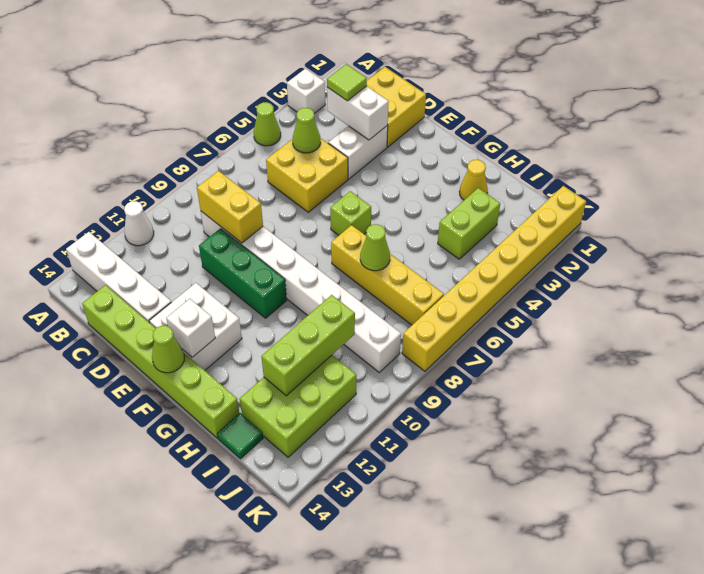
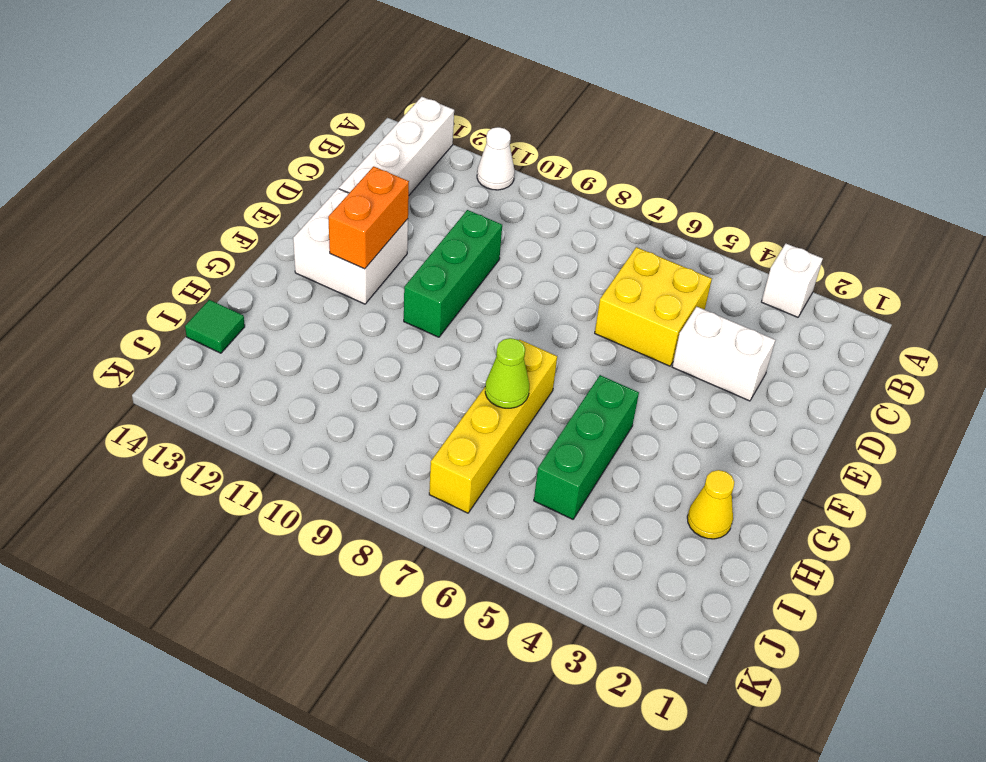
orange brick E12:F12 level 2 -> none
green brick G5:I5 level 1 -> none
none -> lime cone A5 level 1
none -> yellow brick C1:D2 level 1
none -> white brick C9:J9 level 1

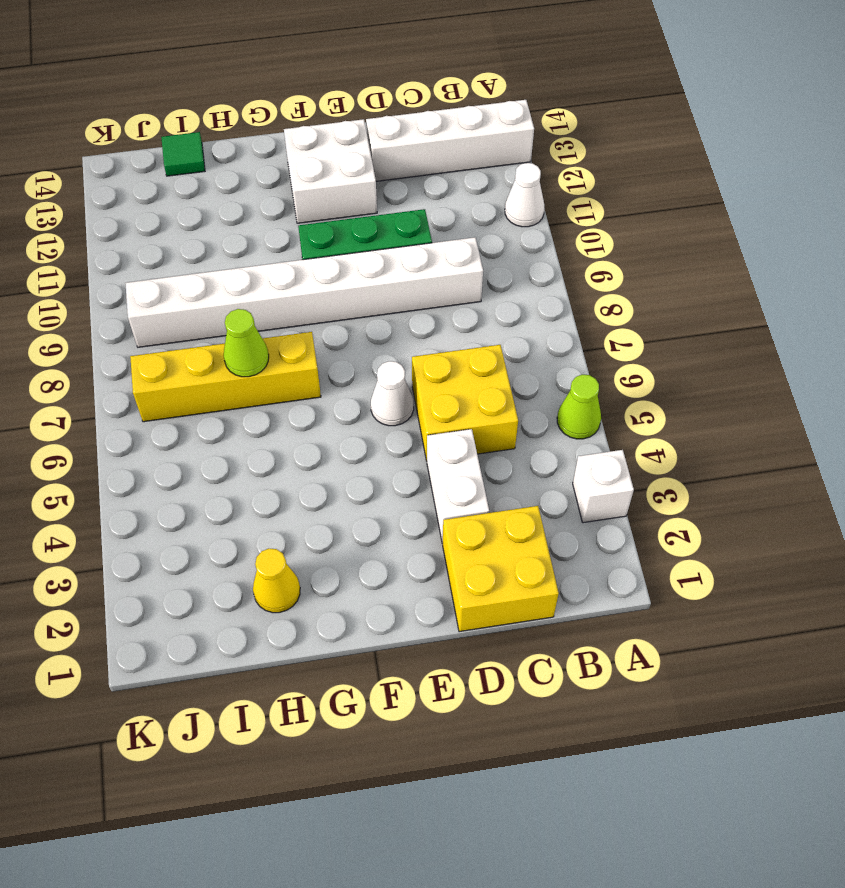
white cone E6 level 1 -> none
none -> lime brick C14:H14 level 1
none -> lime brick F6 level 1
none -> lime brick I3:I4 level 1

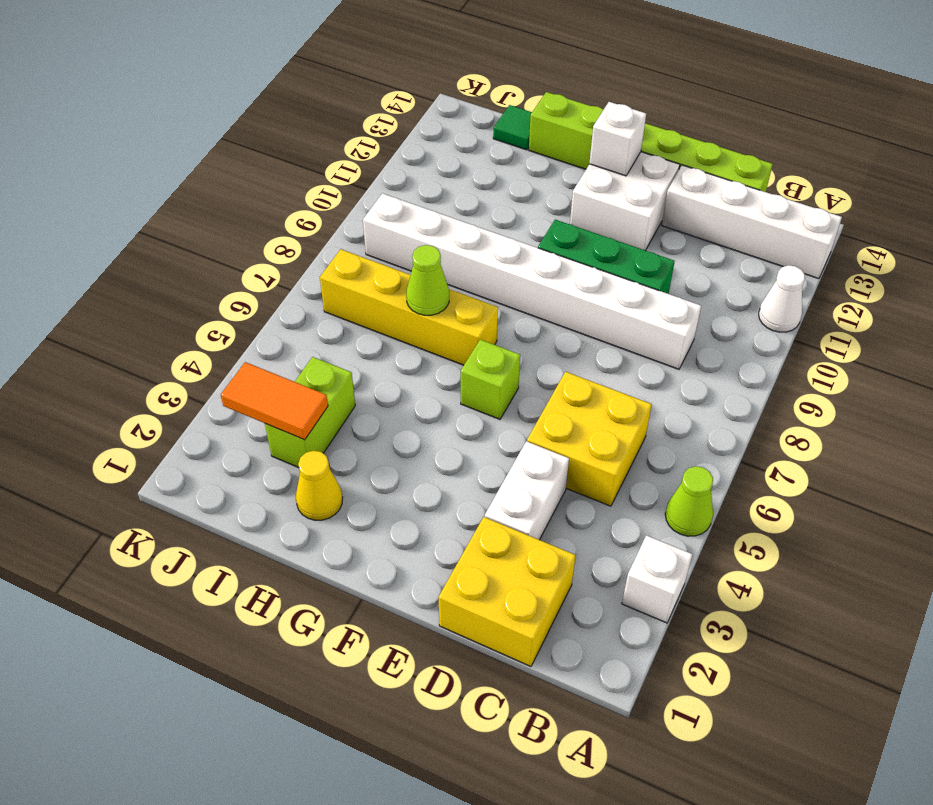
orange tile I3:J3 level 2 -> none
none -> lime brick I11:J13 level 1
none -> yellow brick K1:K8 level 1
none -> white brick C3:D3 level 2

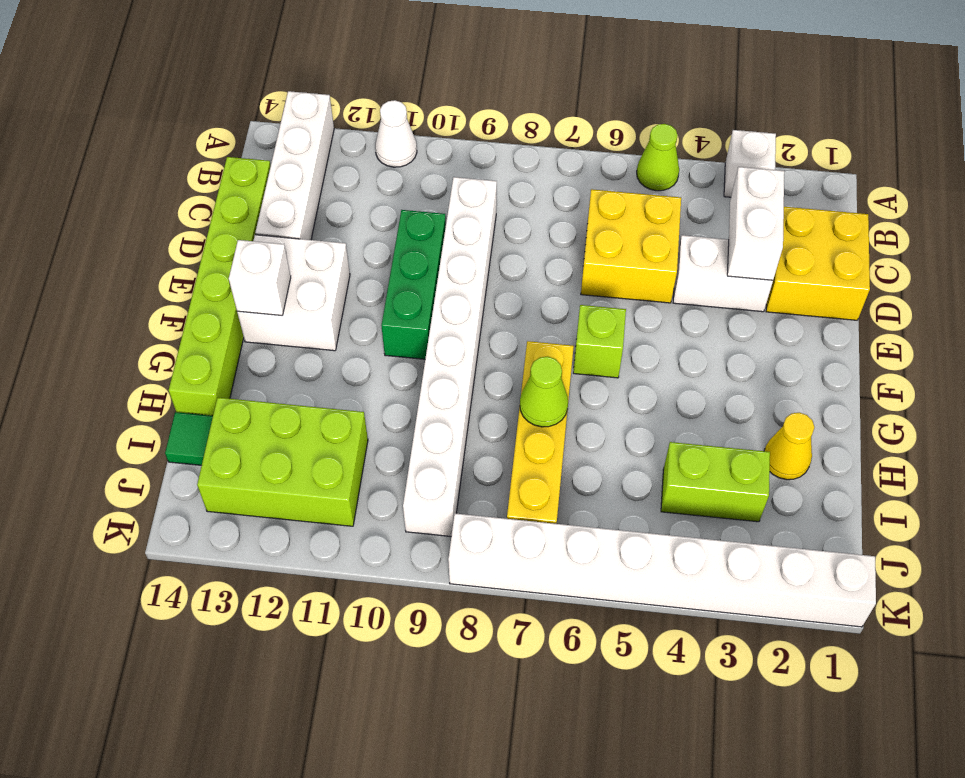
white brick K1:K8 level 1 -> yellow brick K1:K8 level 1
none -> lime cone C5 level 2
none -> yellow brick C9:D9 level 2
none -> lime cone F14 level 2

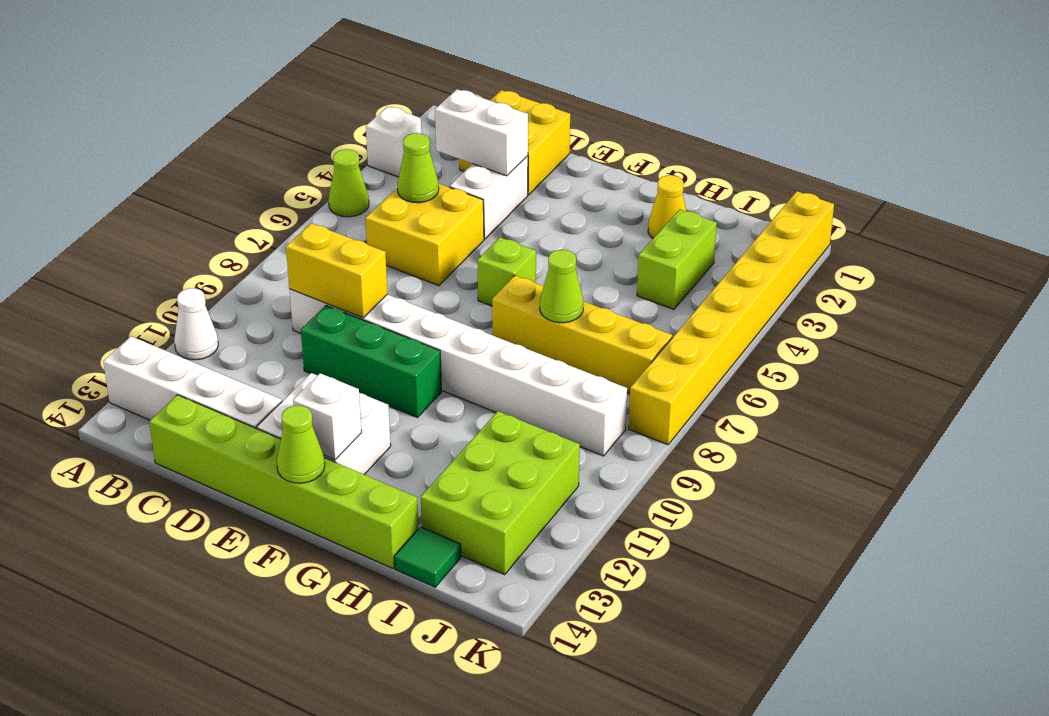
none -> lime brick I10:I12 level 2
none -> lime tile C3 level 3

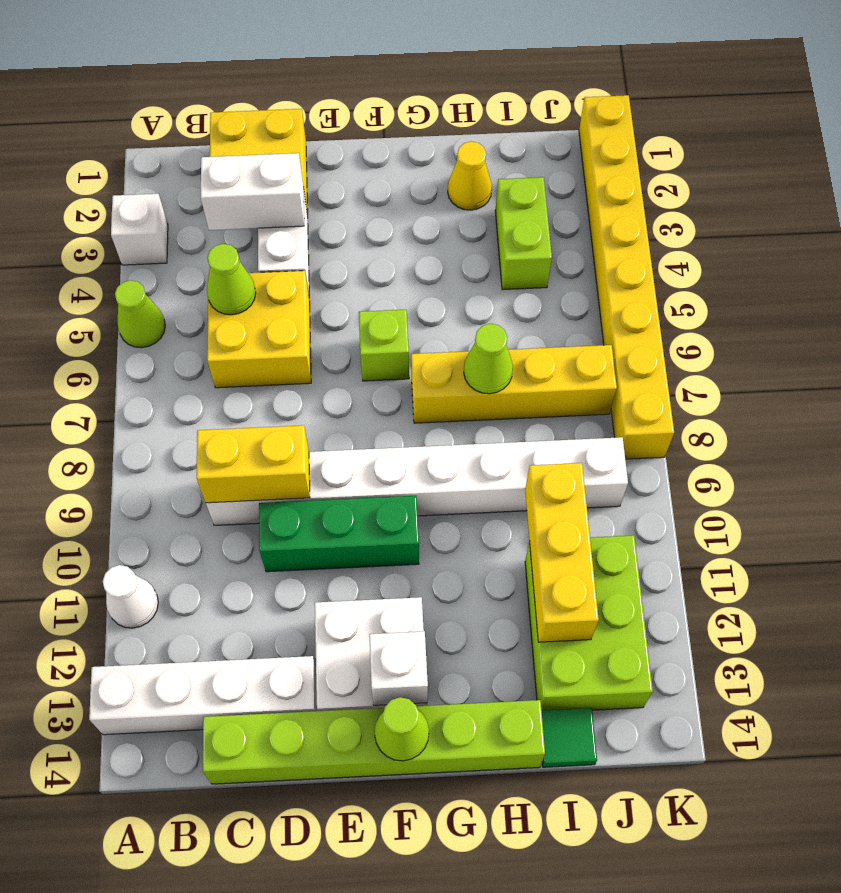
yellow brick I10:I12 level 2 -> lime brick I10:I12 level 2
none -> lime tile C3 level 3

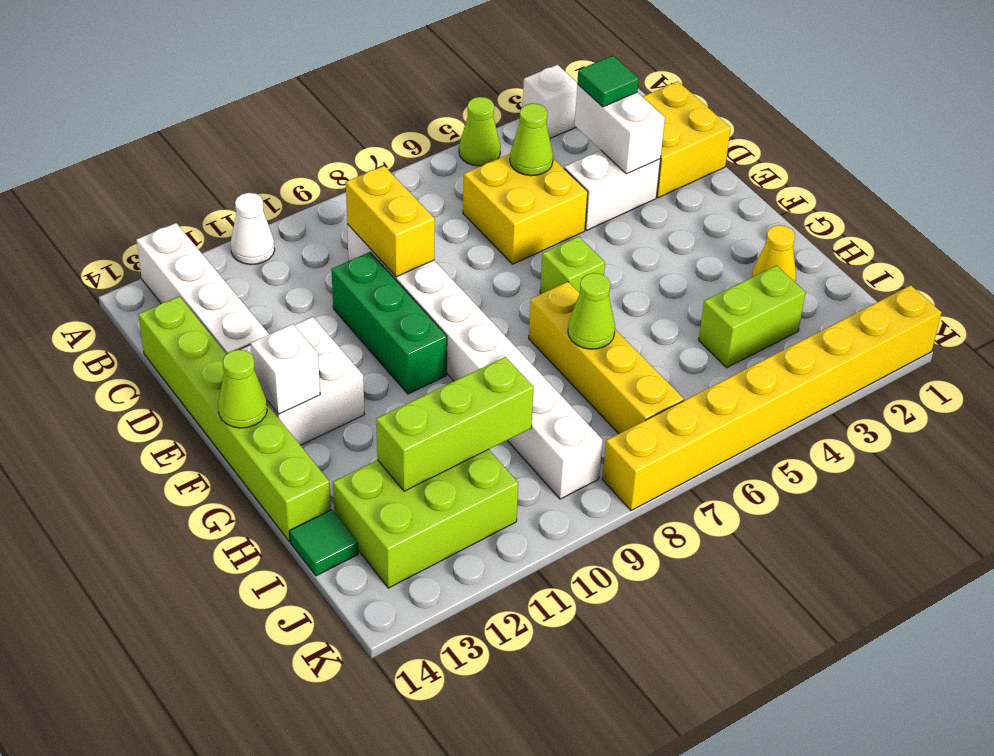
green tile C3 level 3 -> lime tile C3 level 3

